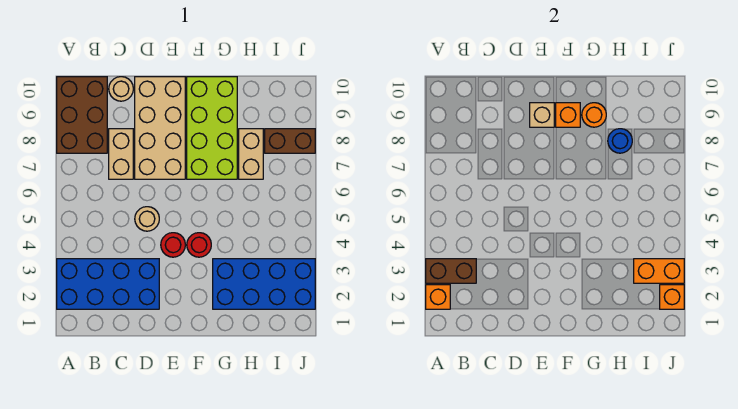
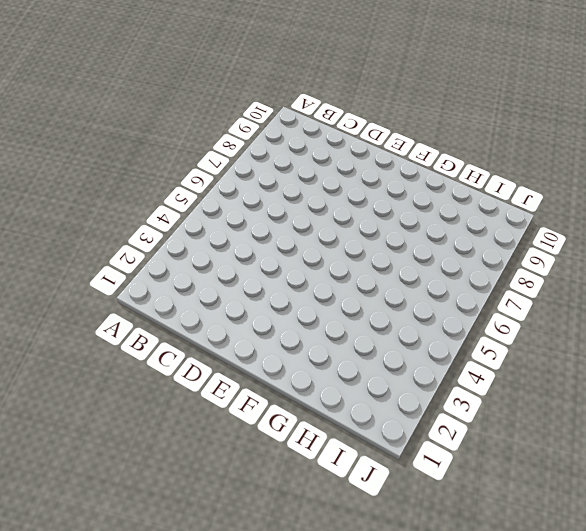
none -> blue brick A2:D3 level 1
none -> brown brick A8:B10 level 1
none -> tan brick C7:C8 level 1

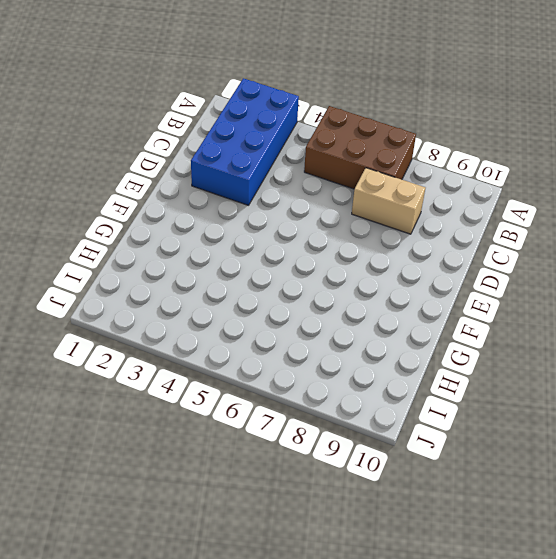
brown brick A5:B7 level 1 -> brown brick A8:B10 level 1
none -> tan round brick C10 level 1
none -> tan round brick D5 level 1
none -> tan brick D7:E10 level 1

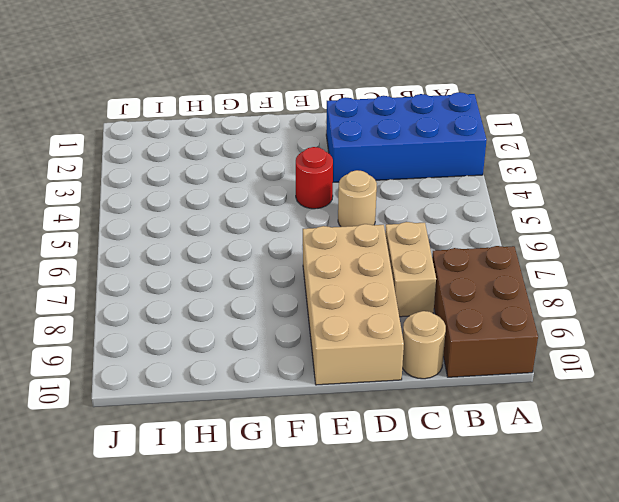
none -> red round brick F4 level 1
none -> lime brick F7:G10 level 1
none -> blue brick G2:J3 level 1

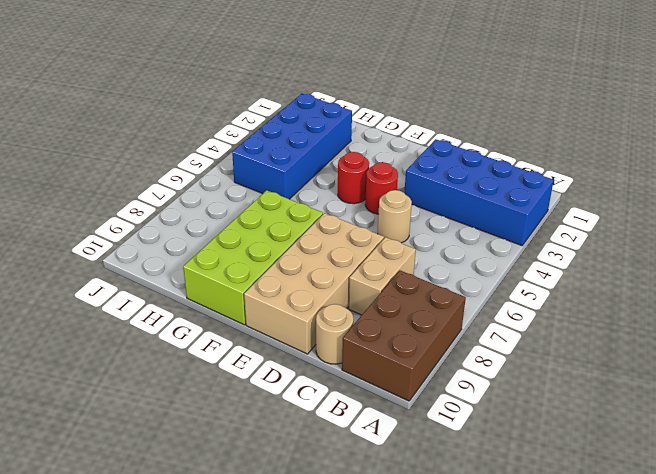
blue brick H2:I5 level 1 -> blue brick G2:J3 level 1
none -> tan brick H7:H8 level 1
none -> brown brick I8:J8 level 1
none -> orange brick A2 level 2

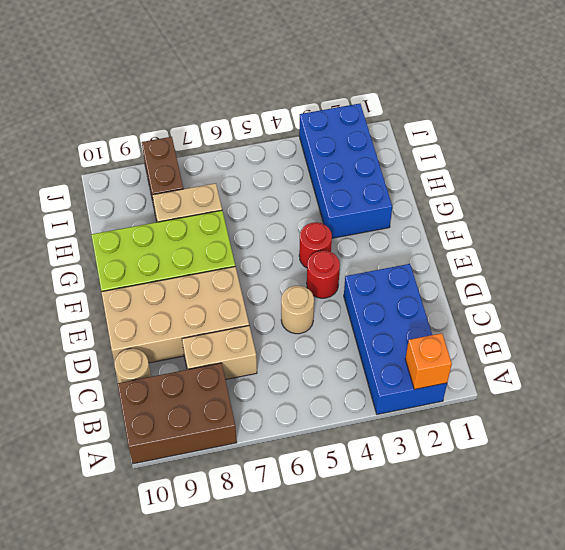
none -> brown brick A3:B3 level 2
none -> tan brick E9 level 2
none -> orange brick F9 level 2

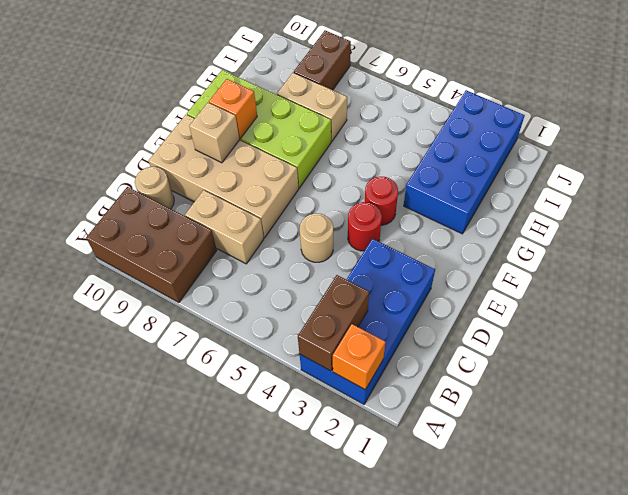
none -> orange round brick G9 level 2
none -> blue round brick H8 level 2
none -> orange brick I3:J3 level 2

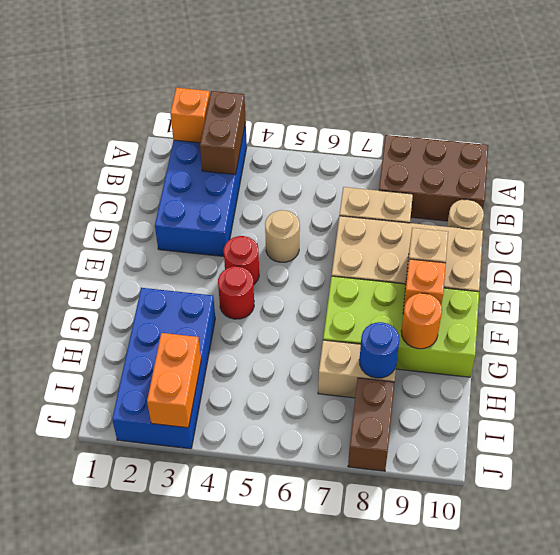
none -> orange brick J2 level 2

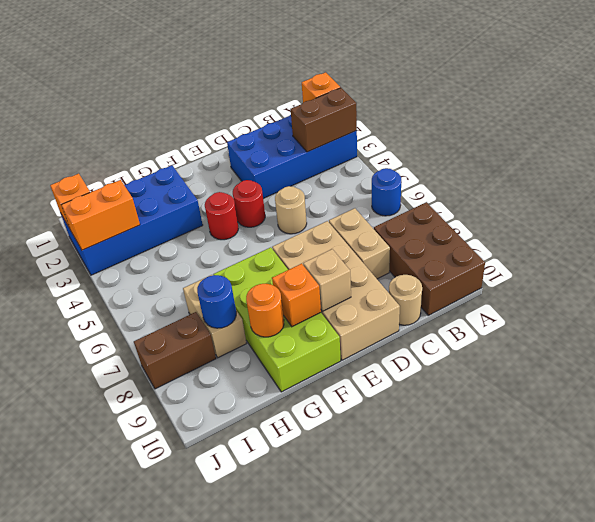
blue round brick A6 level 1 -> none

